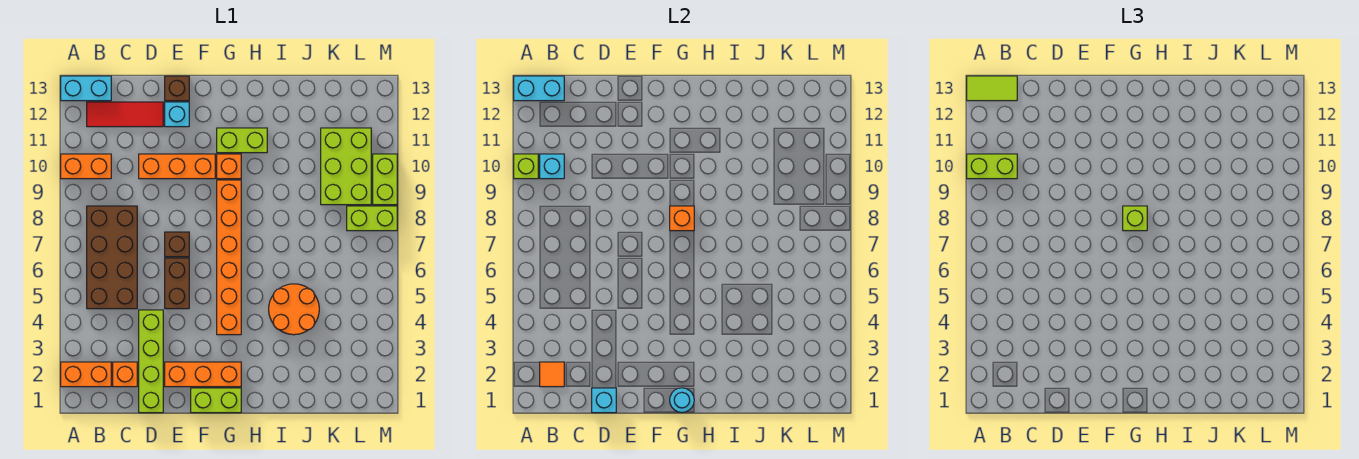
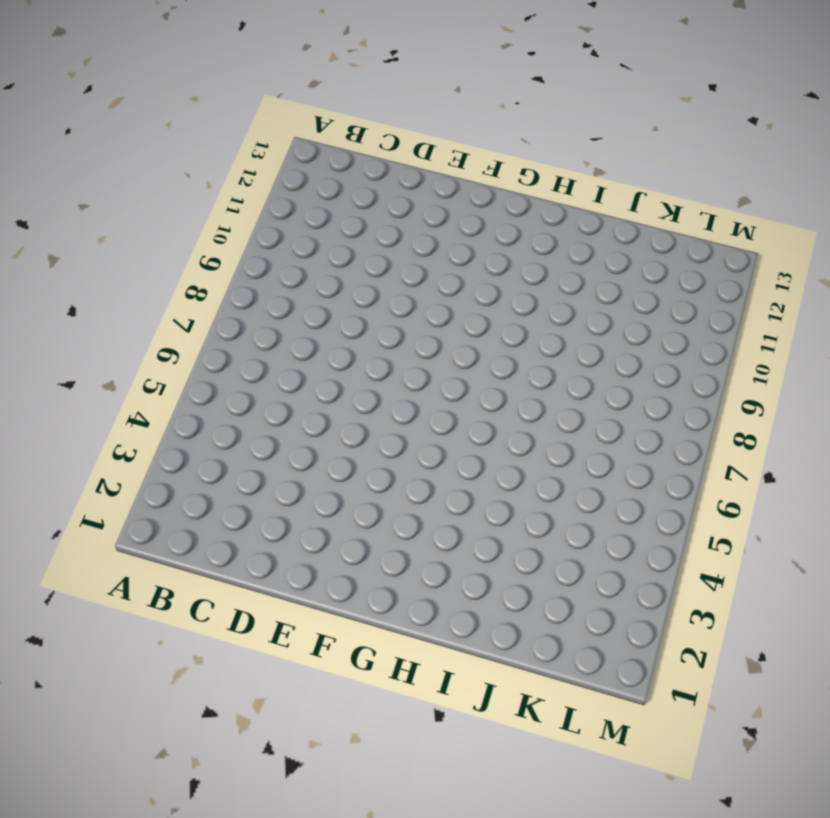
none -> orange brick A2:B2 level 1
none -> orange brick A10:B10 level 1
none -> cyan brick A13:B13 level 1
none -> brown brick B5:C8 level 1

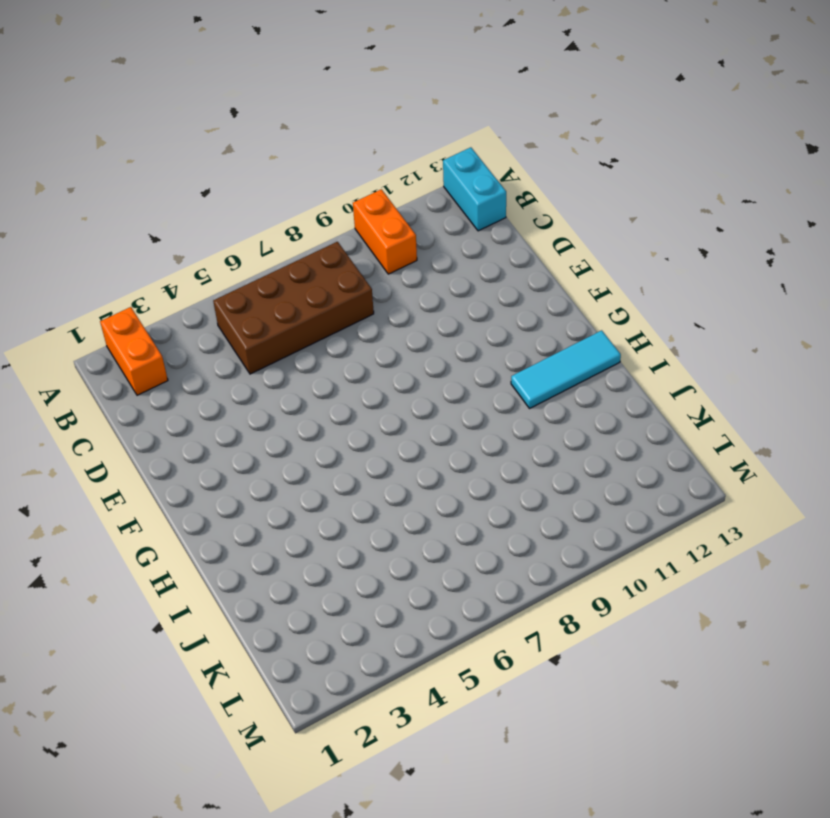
cyan tile H11:H13 level 1 -> lime brick G11:H11 level 1
none -> red tile B12:D12 level 1
none -> orange brick C2 level 1
none -> lime brick D1:D4 level 1
none -> orange brick D10:F10 level 1

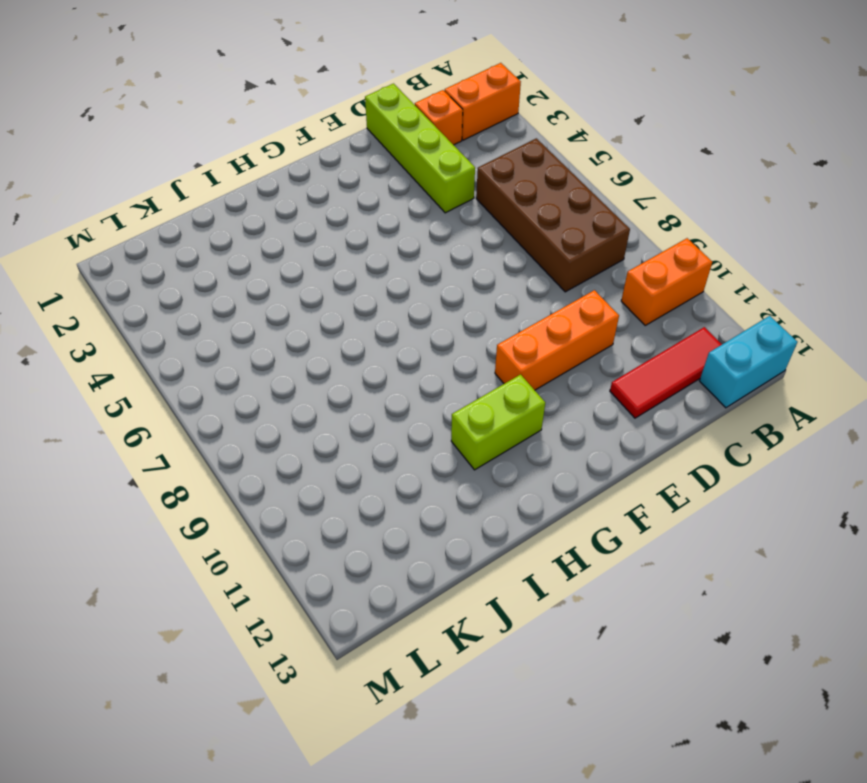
none -> orange brick E2:G2 level 1
none -> brown brick E5:E6 level 1
none -> brown brick E7 level 1
none -> cyan brick E12 level 1

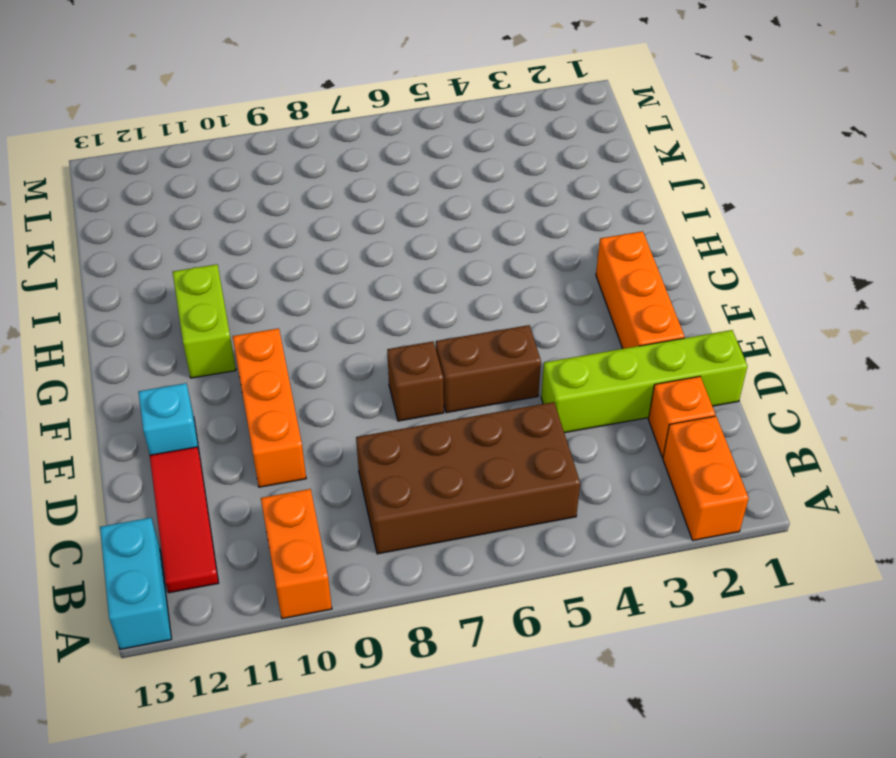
none -> brown brick E13 level 1
none -> lime brick F1:G1 level 1
none -> orange brick G4:G9 level 1
none -> orange brick G10 level 1

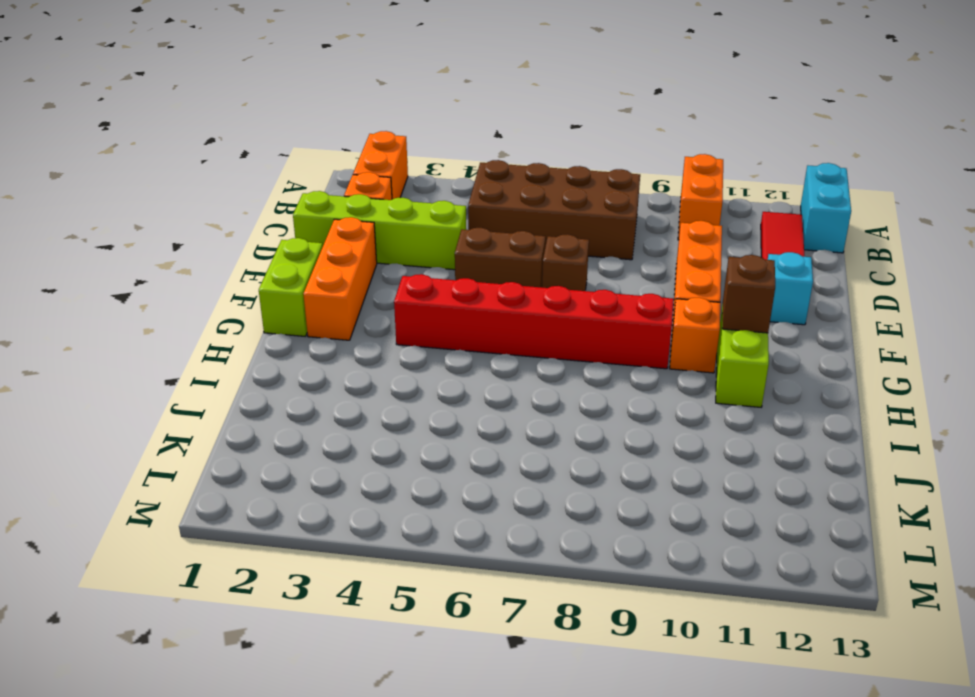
red brick G4:G9 level 1 -> orange brick G4:G9 level 1
brown brick G11 level 2 -> brown brick E13 level 1
none -> orange round brick I4:J5 level 1
none -> lime brick K9:L11 level 1
none -> lime brick L8:M8 level 1
none -> lime brick M9:M10 level 1

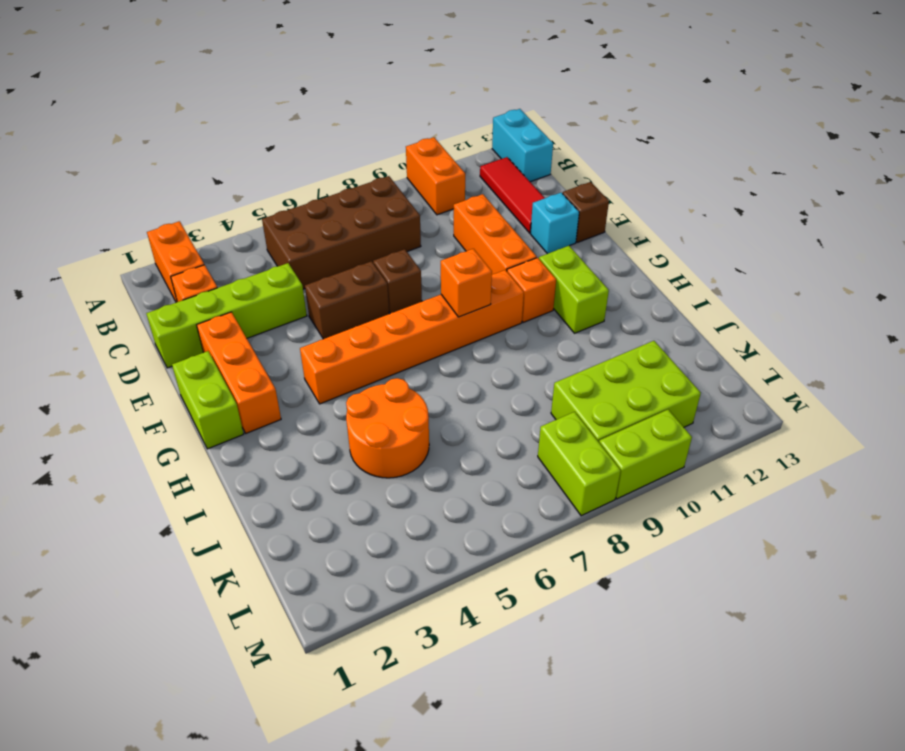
none -> lime brick A10 level 2
none -> cyan brick A13:B13 level 2
none -> orange tile B2 level 2
none -> cyan brick B10 level 2

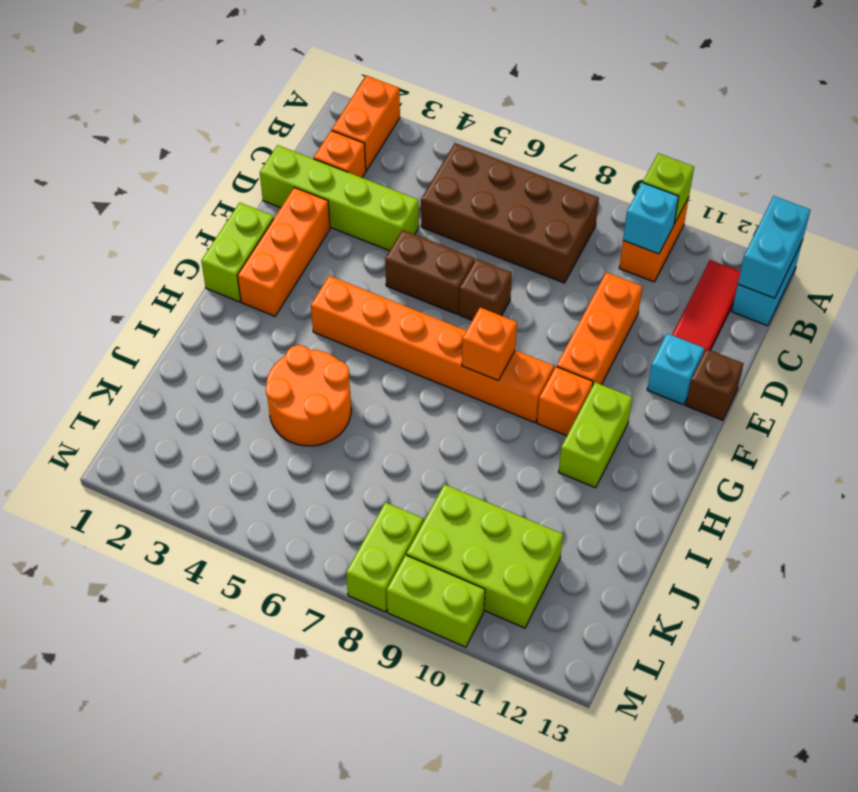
none -> orange tile B2 level 2
none -> cyan brick D1 level 2
none -> cyan round brick G1 level 2
none -> lime brick A10:B10 level 3

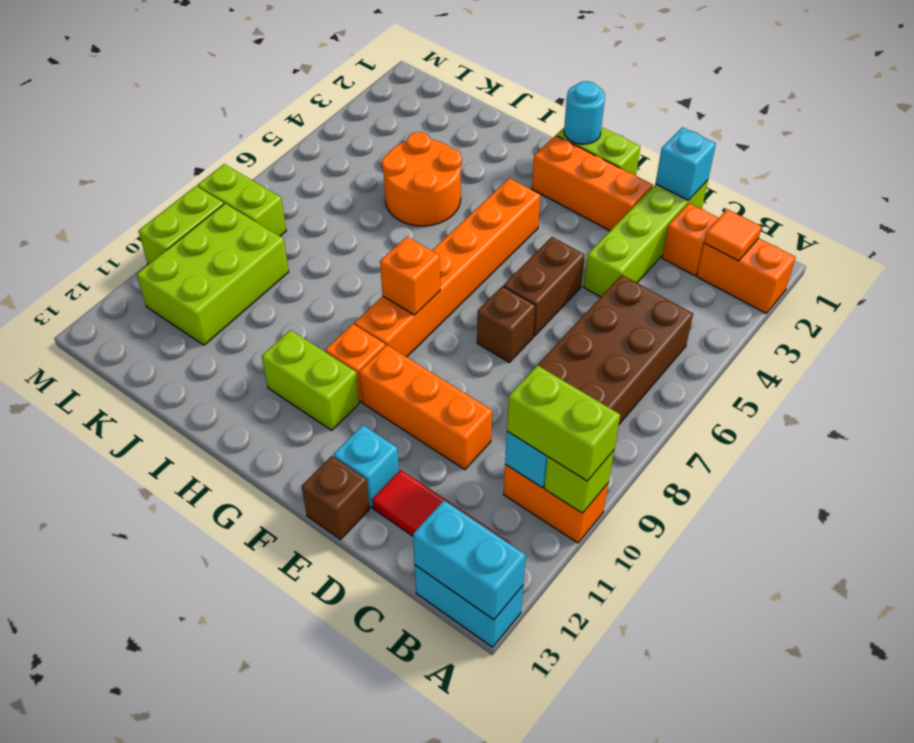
none -> lime tile A13:B13 level 3
none -> lime brick G8 level 3

